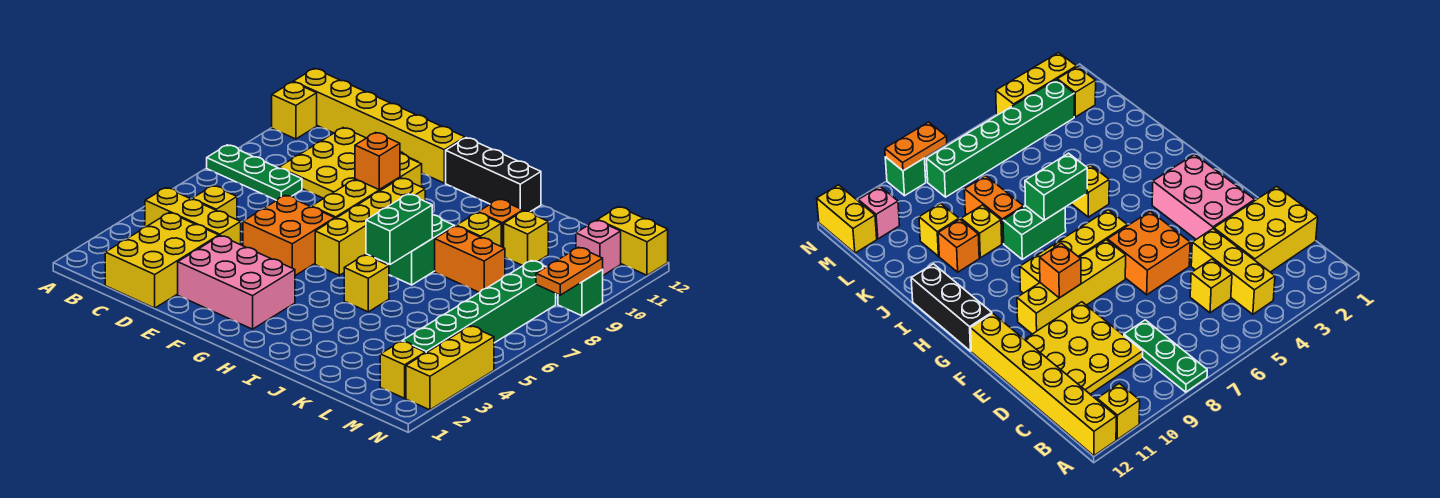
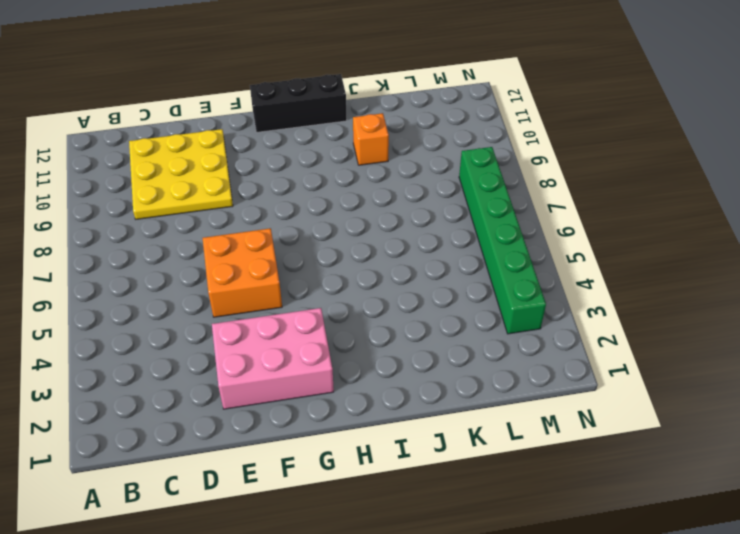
none -> green plate A8:C8 level 1
none -> yellow brick A11 level 1
none -> yellow brick A12:F12 level 1

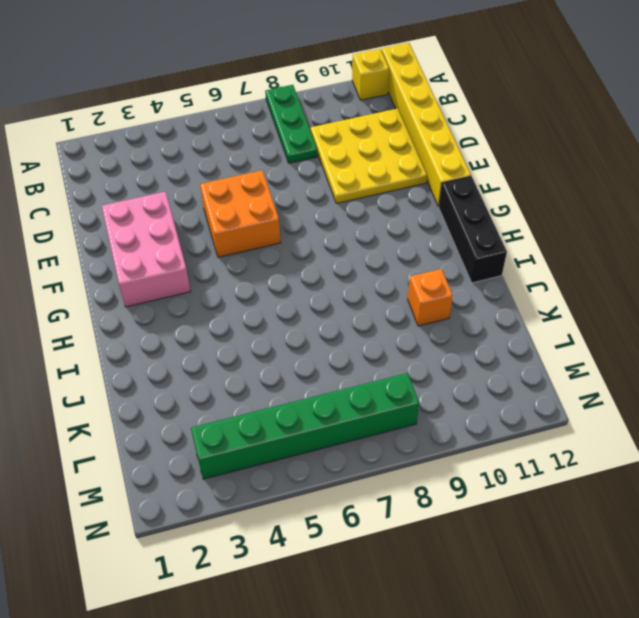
none -> yellow brick B4:D4 level 1
none -> yellow brick C1:D3 level 1
none -> yellow brick C5 level 1

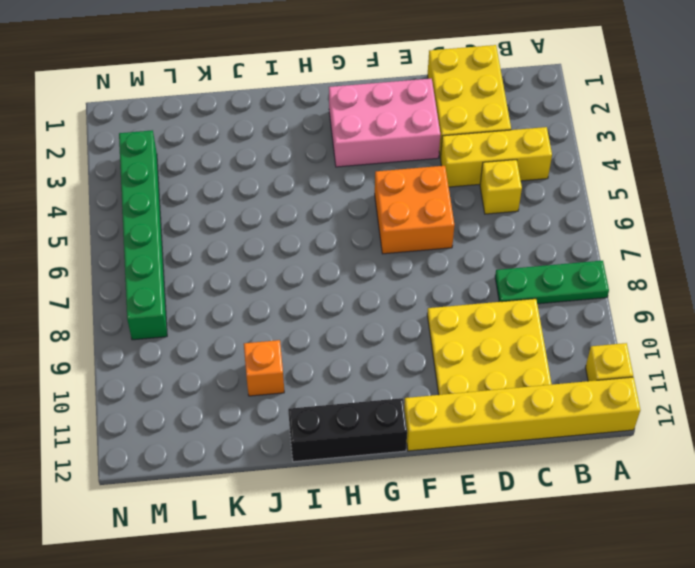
none -> yellow brick F7:F10 level 1
none -> yellow brick G6:G9 level 1
none -> yellow brick I5 level 1

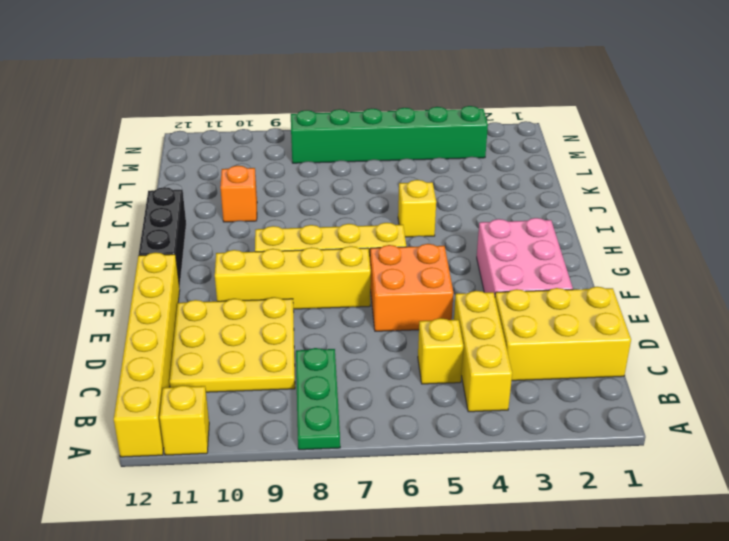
none -> green brick I7:I8 level 1
none -> orange brick J8:K8 level 1
none -> yellow brick J9 level 1

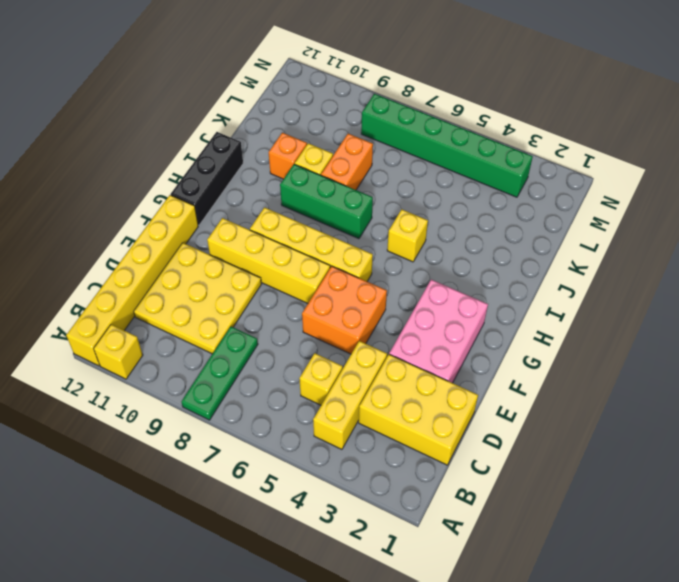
green brick I7:I9 level 1 -> green brick I7:I8 level 1
none -> yellow brick K10 level 1
none -> yellow brick M2 level 1
none -> pink brick M11 level 1

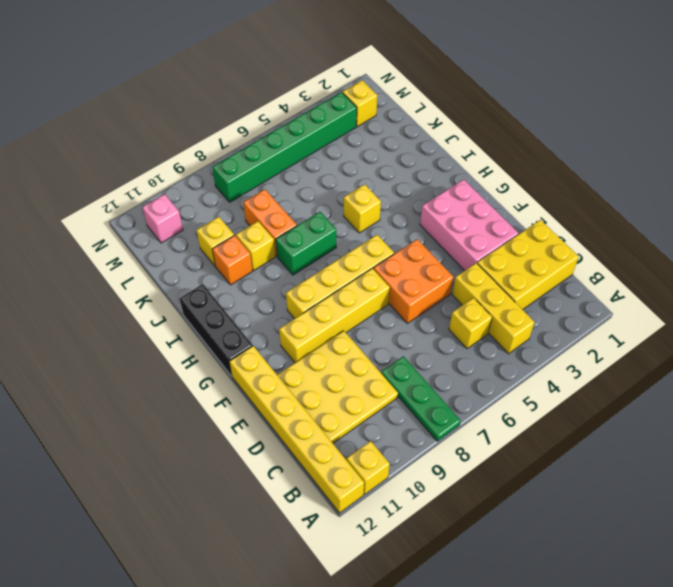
none -> yellow brick M12:N12 level 1
none -> yellow brick N2:N4 level 1
none -> green brick N9 level 1

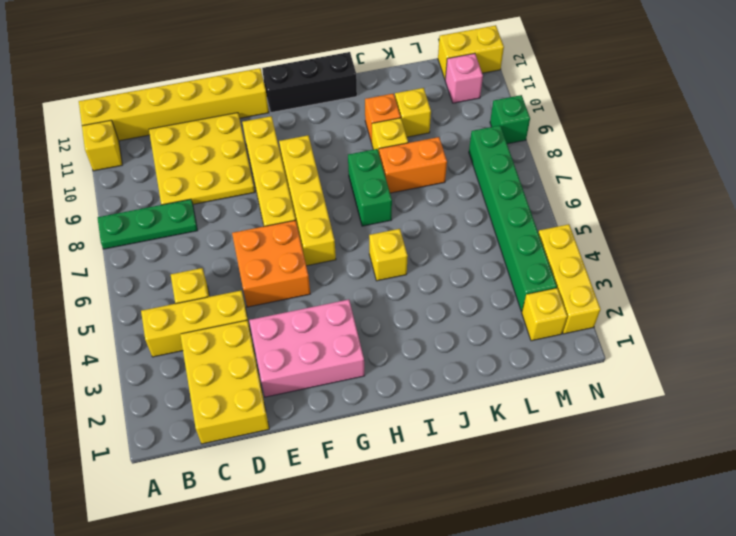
none -> orange brick F9 level 2
none -> green brick I6:I7 level 2
none -> orange plate N8:N9 level 2

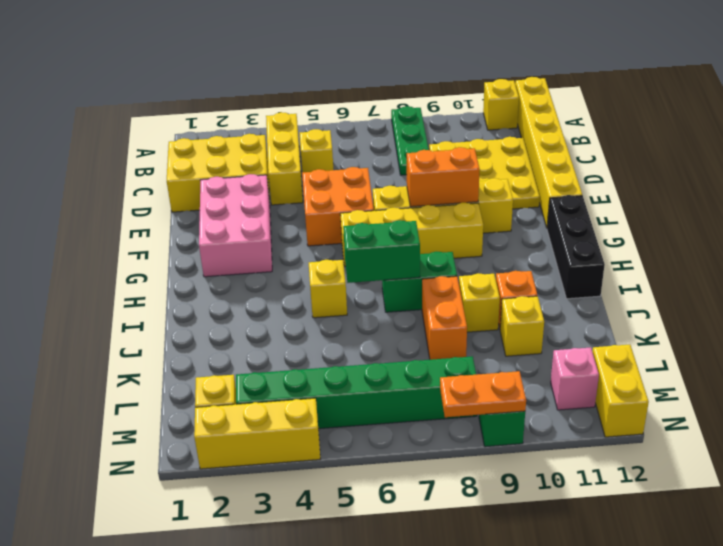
orange brick F8:F9 level 2 -> orange brick F9 level 2

